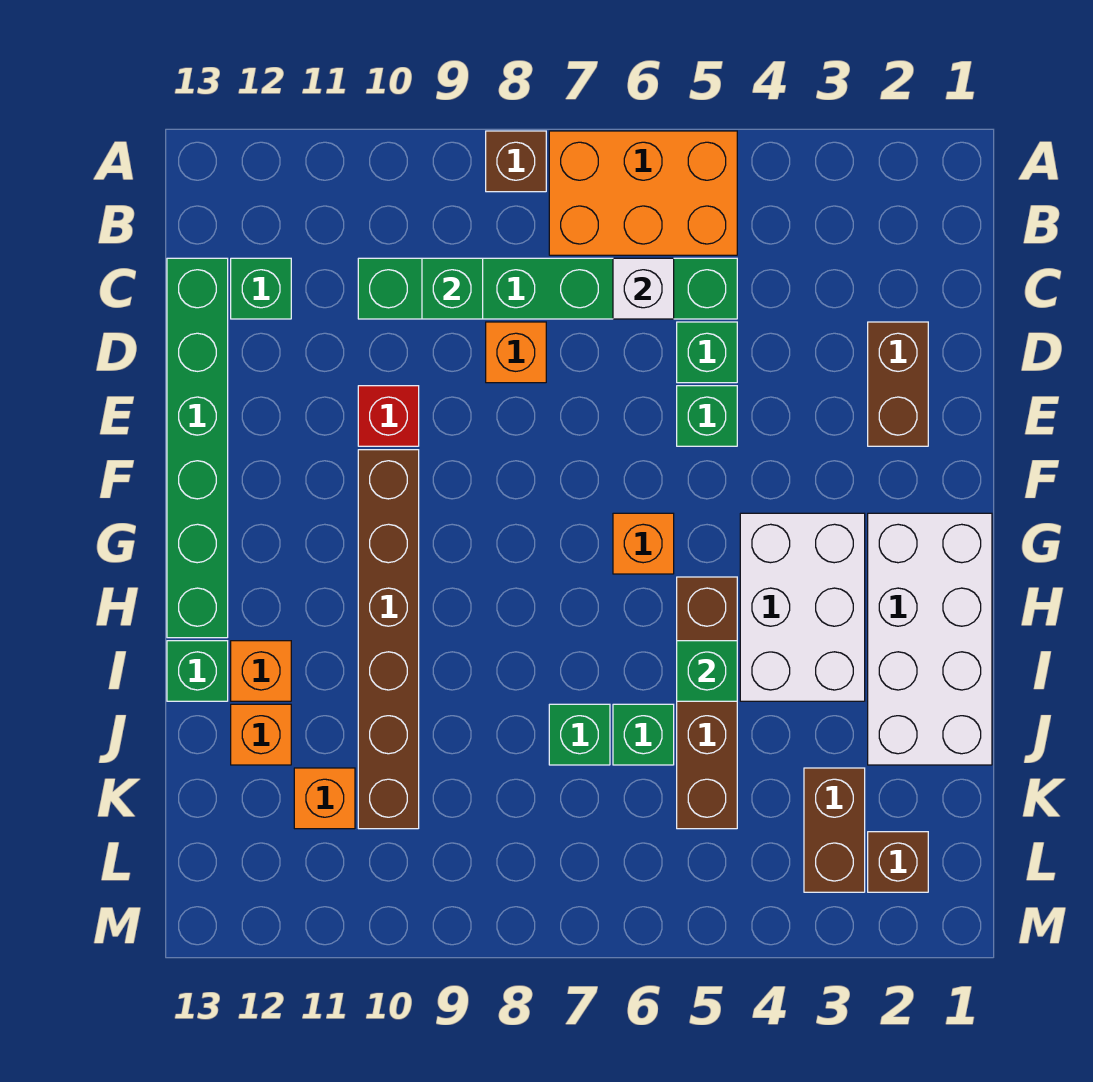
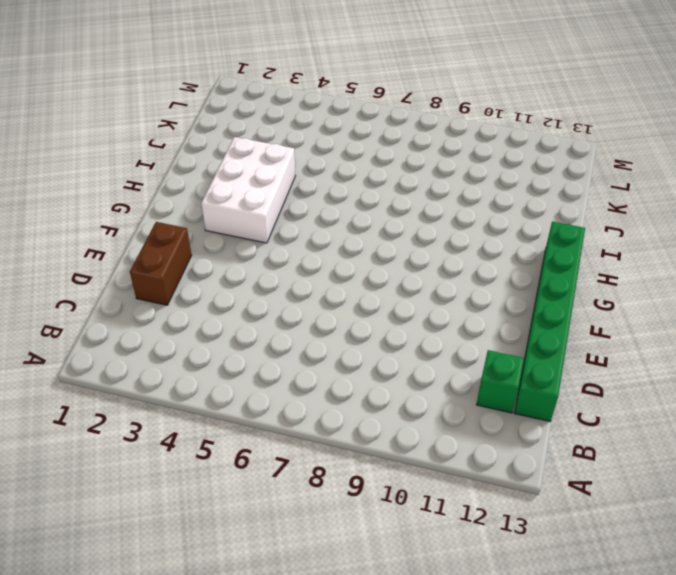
none -> orange brick A5:B7 level 1
none -> brown brick A8 level 1
none -> green brick C5:C10 level 1

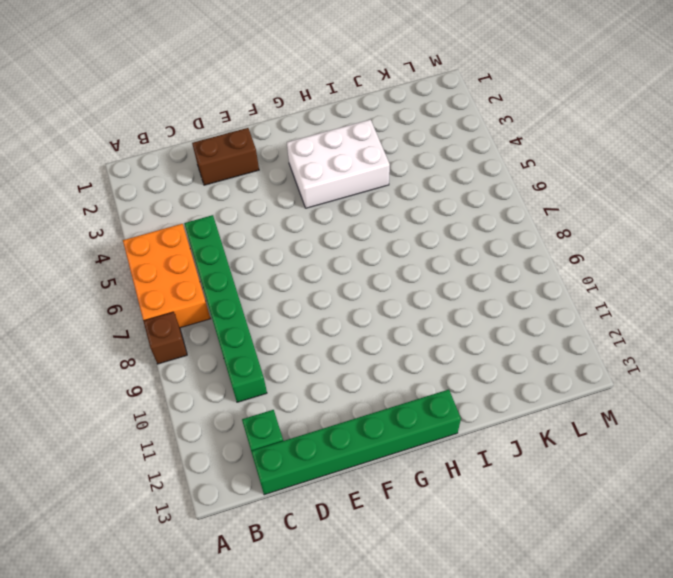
none -> green brick D5 level 1
none -> orange brick D8 level 1
none -> green brick E5 level 1

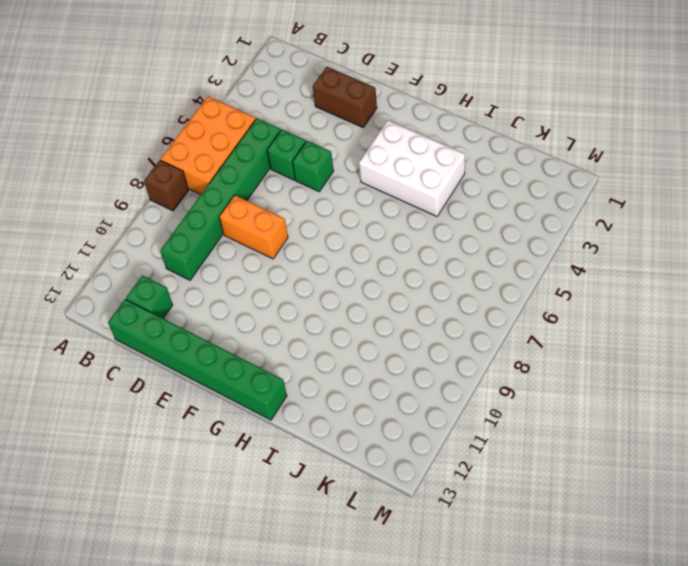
orange brick D8:E8 level 1 -> orange brick D8 level 1
none -> red brick E10 level 1
none -> brown brick F10:K10 level 1
none -> white brick G1:J2 level 1

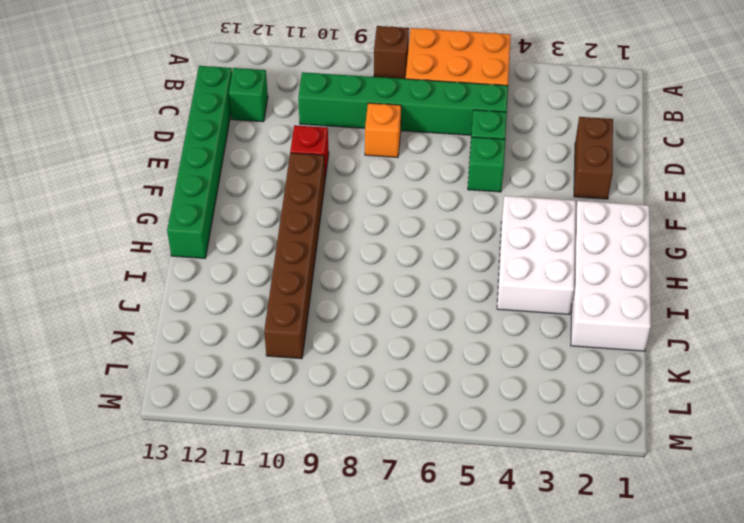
none -> orange brick G6 level 1
none -> brown brick H5:K5 level 1
none -> orange brick I12 level 1

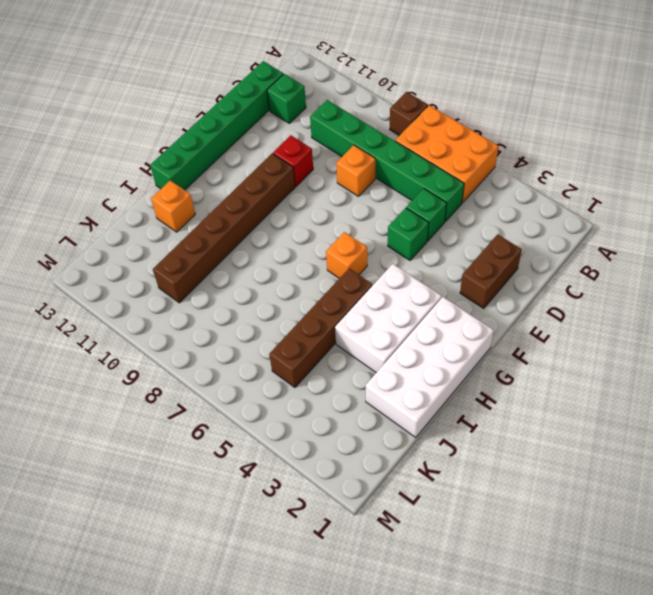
none -> green brick I13 level 1
none -> green brick J6 level 1
none -> green brick J7 level 1

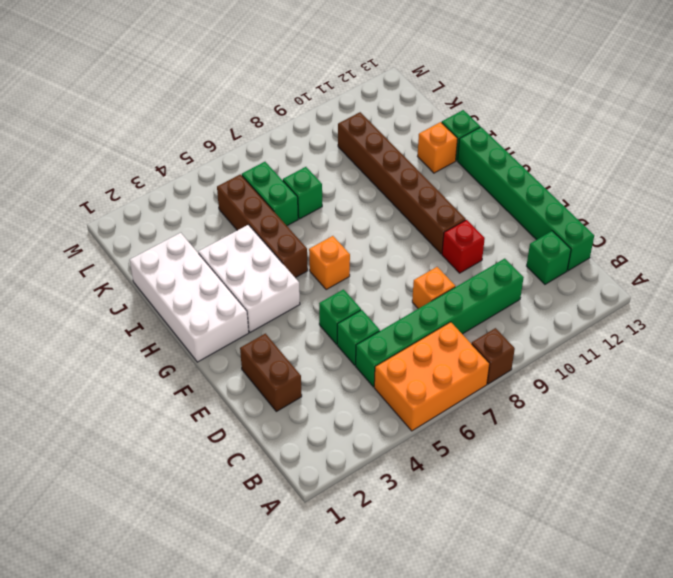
green brick J6:K6 level 1 -> green brick J6 level 1
none -> orange brick J12 level 1
none -> brown brick K3:L3 level 1
none -> orange brick K11 level 1

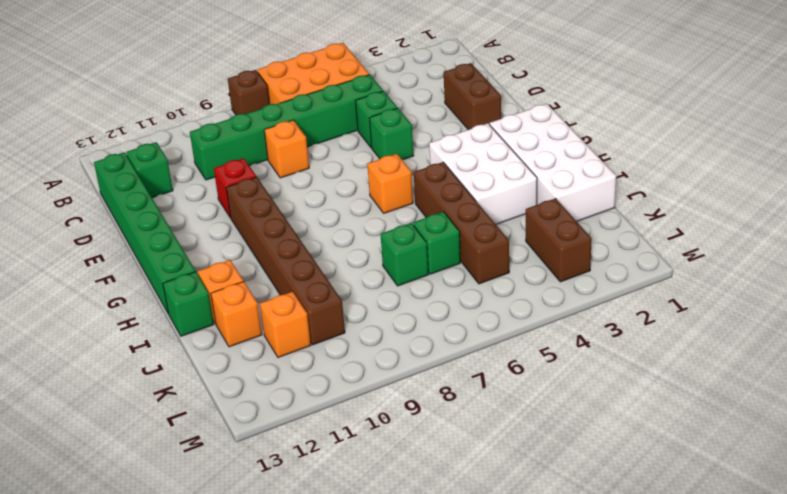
none -> brown brick L2 level 1
none -> white brick C6 level 2
none -> green brick C9 level 2

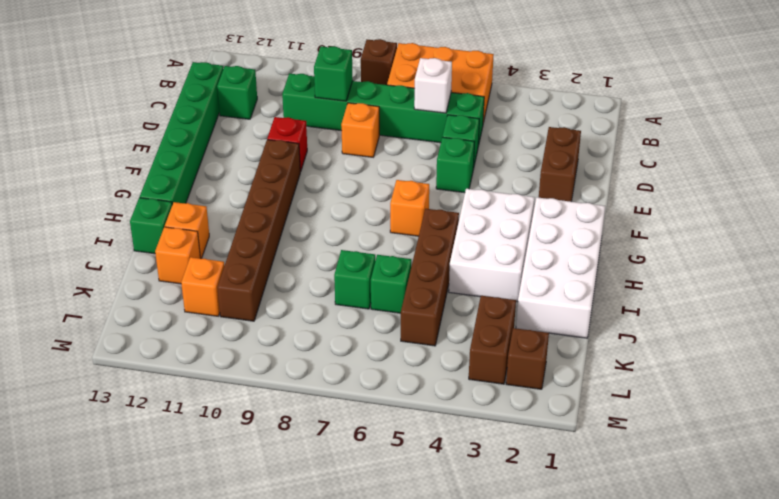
none -> green brick I5 level 2

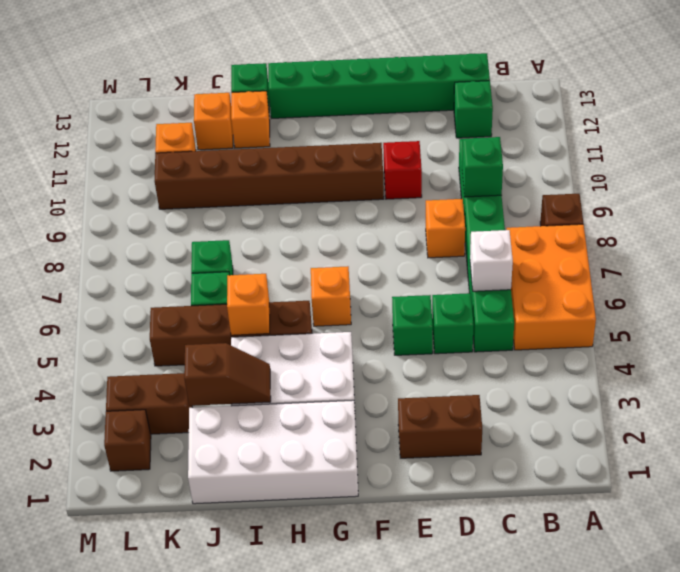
brown slope I3:J3 level 2 top J -> none
orange brick I5 level 2 -> green brick I5 level 2

